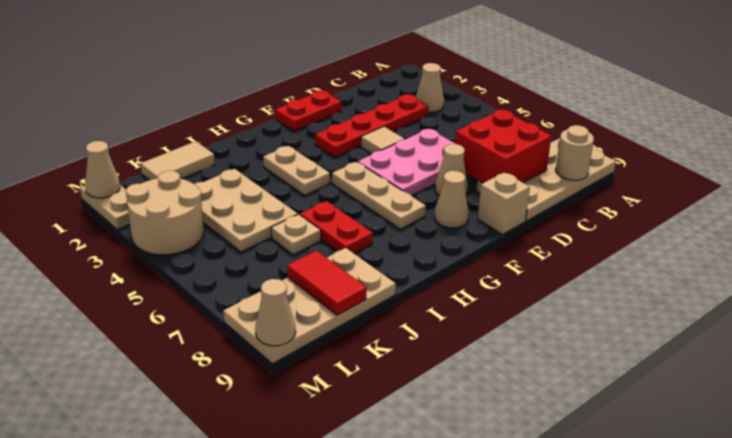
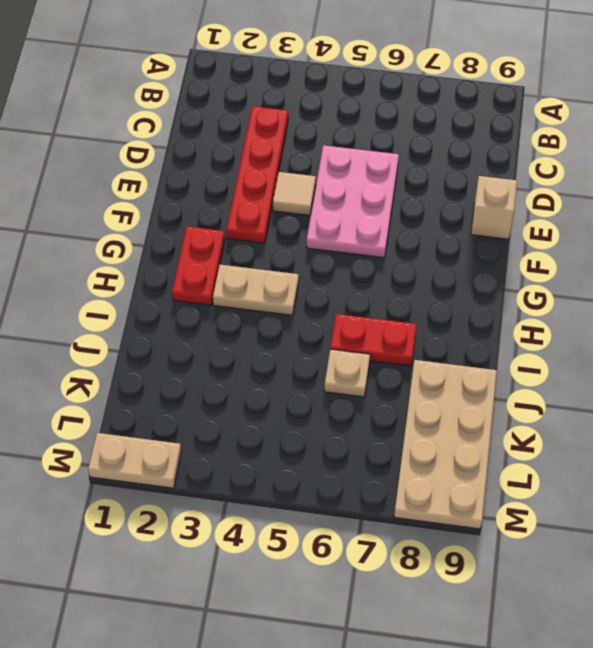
red plate G2:H2 level 1 -> red plate E1:F1 level 1
none -> tan plate A8:D9 level 1
none -> tan cone B3 level 1
none -> tan cone E7 level 1

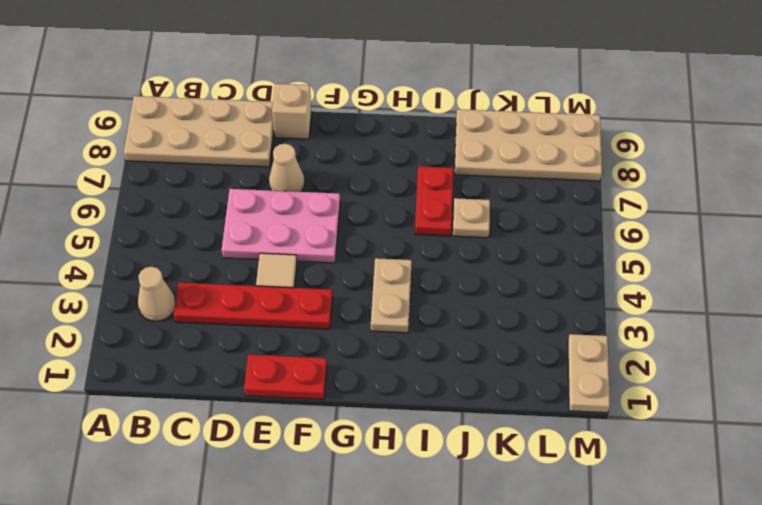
none -> tan cone F8 level 1
none -> tan plate G5:G7 level 1
none -> tan tile J1:K1 level 1

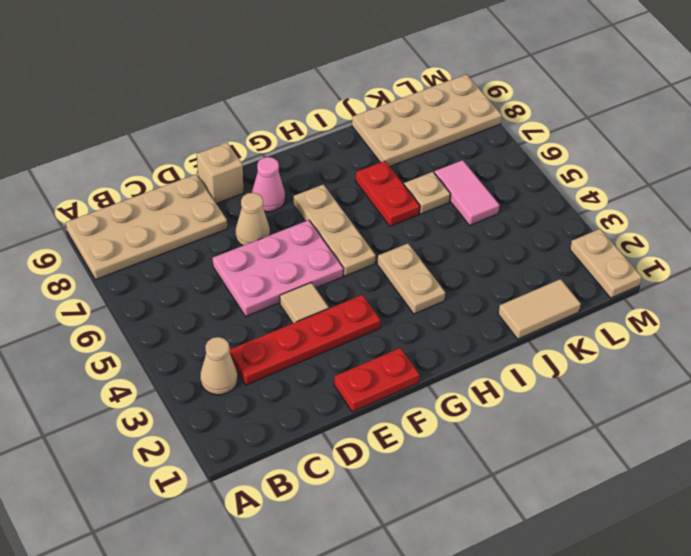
pink cone F8 level 1 -> tan cone F8 level 1
pink tile K5:K6 level 1 -> tan plate J3:K5 level 1
none -> tan round brick L3:M4 level 1
none -> tan round brick B9 level 2
none -> red brick C7:D8 level 2

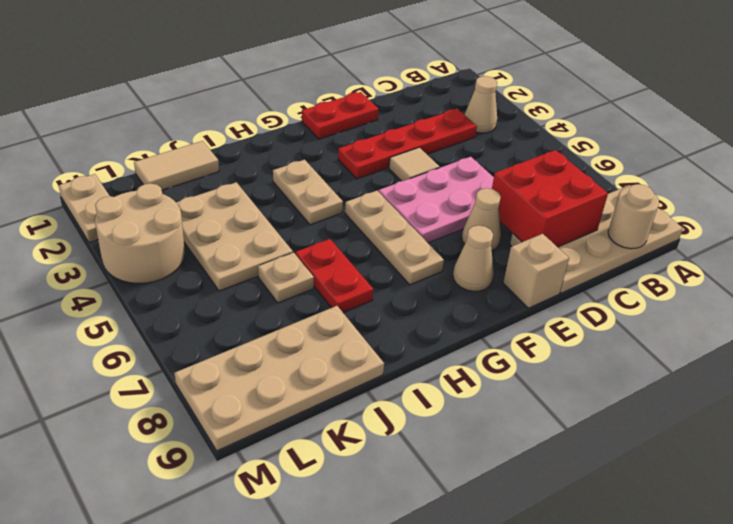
none -> red tile K8:K9 level 2
none -> tan cone M1 level 2
none -> tan cone M9 level 2

